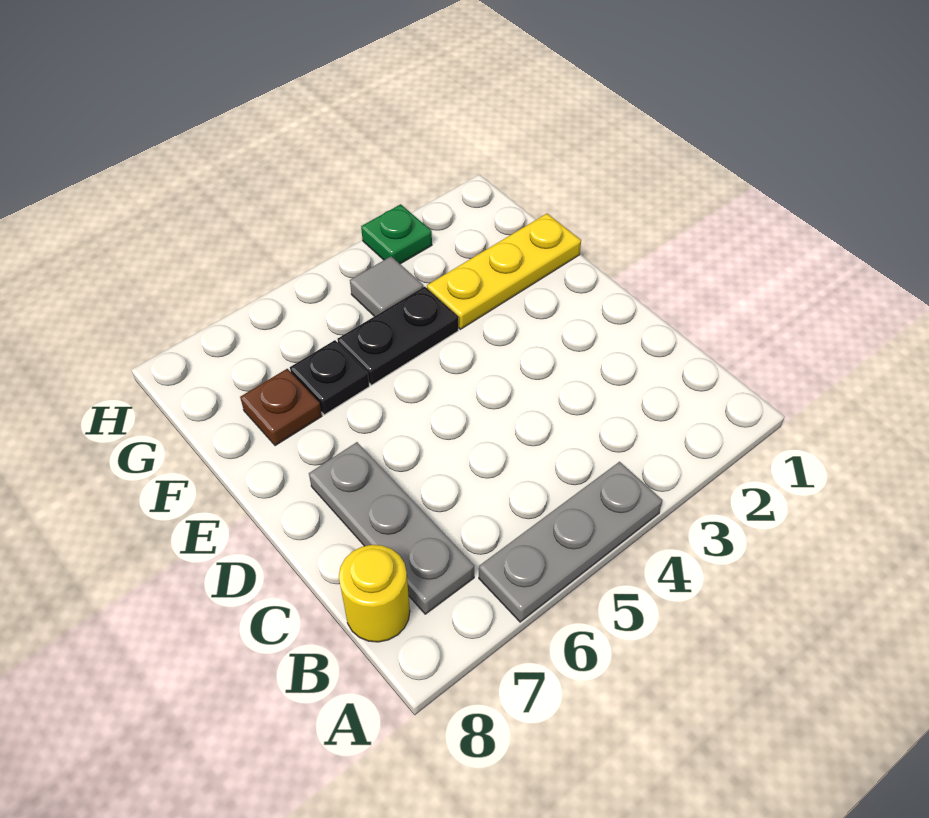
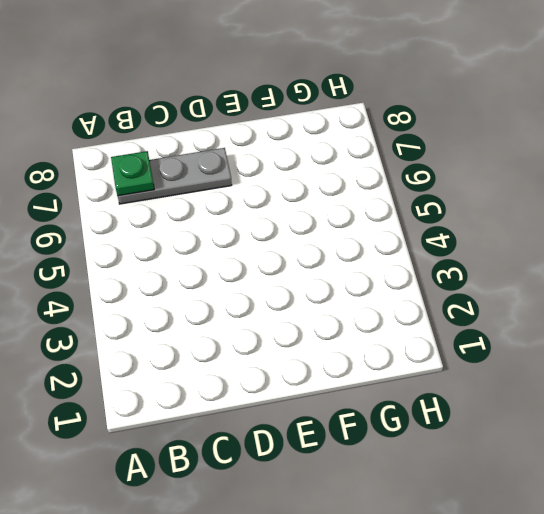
green plate B7 level 2 -> green plate H3 level 1
none -> grey plate A4:A6 level 1
none -> yellow round brick B8 level 1

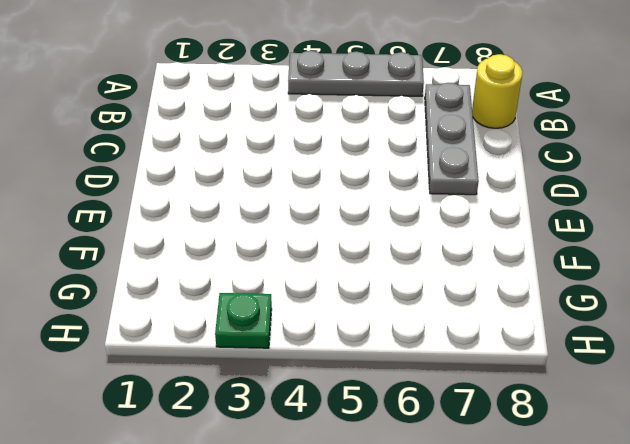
none -> yellow plate F1:F3 level 1
none -> black plate F4:F5 level 1

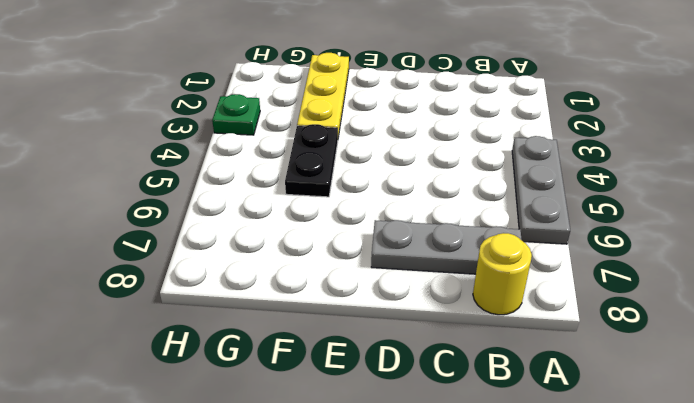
none -> black plate F6 level 1
none -> brown plate F7 level 1

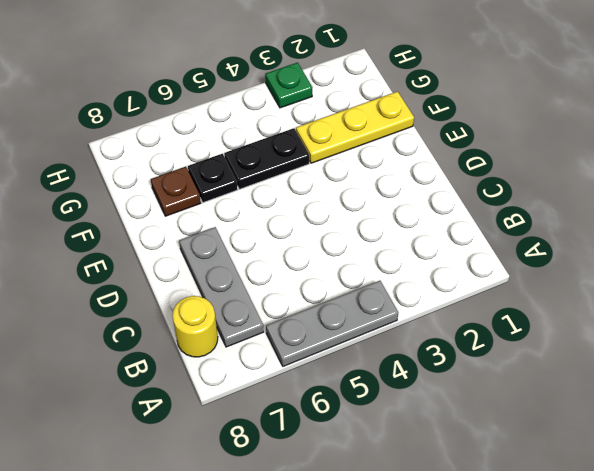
none -> grey tile G4 level 1

